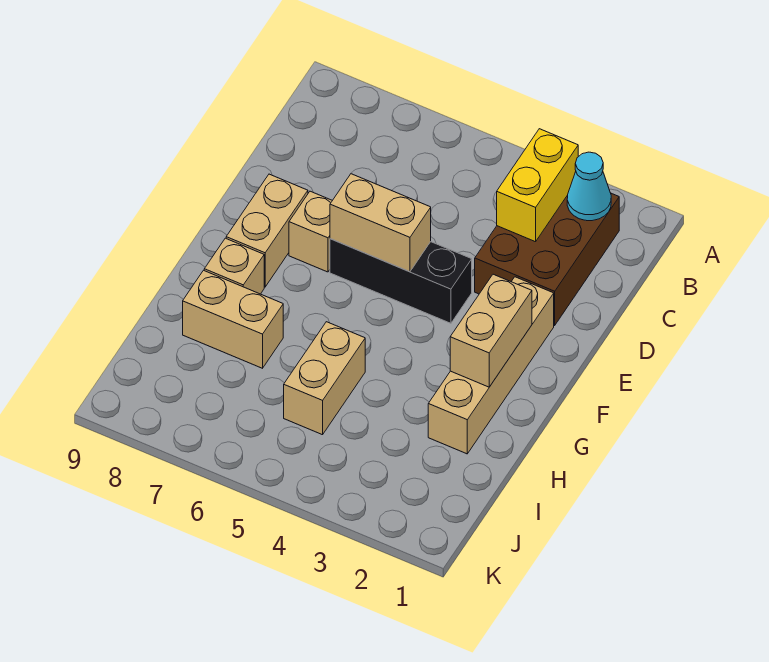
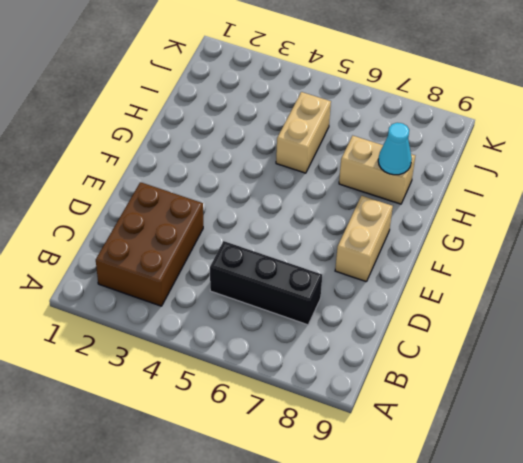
black brick C5:C7 level 1 -> black brick E4:E6 level 1
cyan cone H8 level 2 -> cyan cone B2 level 2
none -> tan brick E2:H2 level 1
none -> tan brick E7 level 1
none -> tan brick G8 level 1

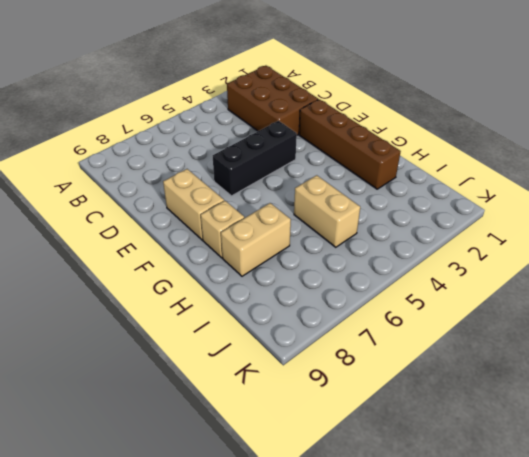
brown brick E2:H2 level 1 -> tan brick E2:H2 level 1
none -> tan brick E7 level 1
none -> cyan cone B2 level 2
none -> yellow brick B3:C3 level 2

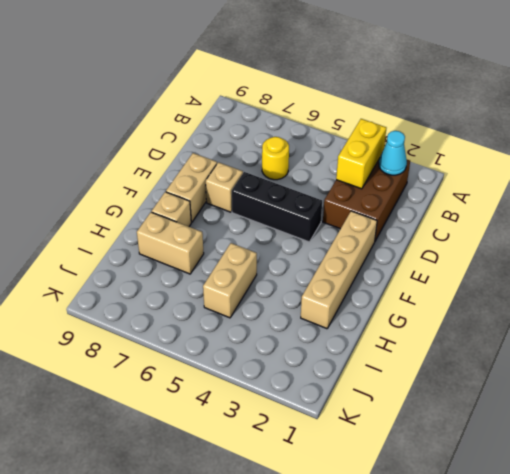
yellow round brick C6 level 1 -> none
none -> tan brick E5:E6 level 2
none -> tan brick F2:G2 level 2

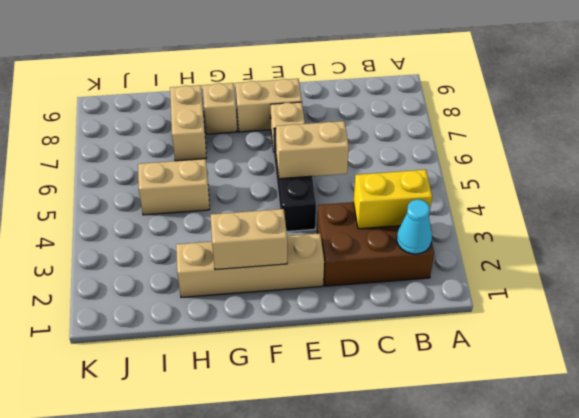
tan brick D5:E5 level 2 -> tan brick E5:E6 level 2

